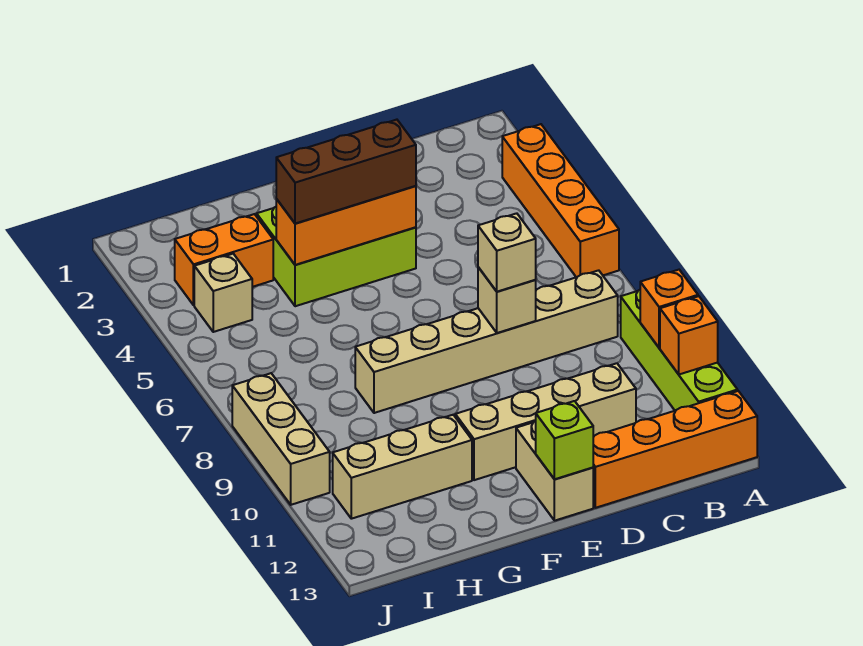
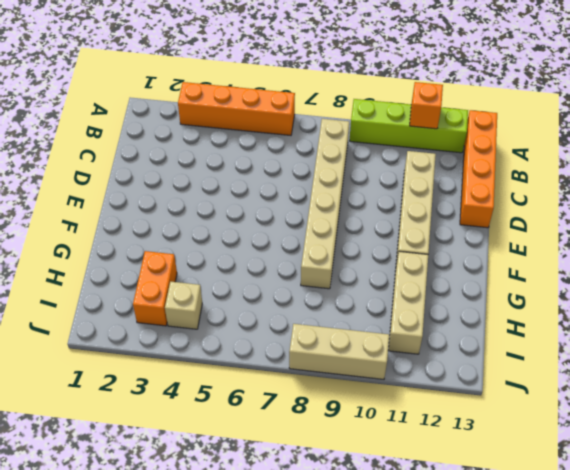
none -> lime brick E3:G4 level 1
none -> tan brick E12:E13 level 1
none -> orange brick A10 level 2

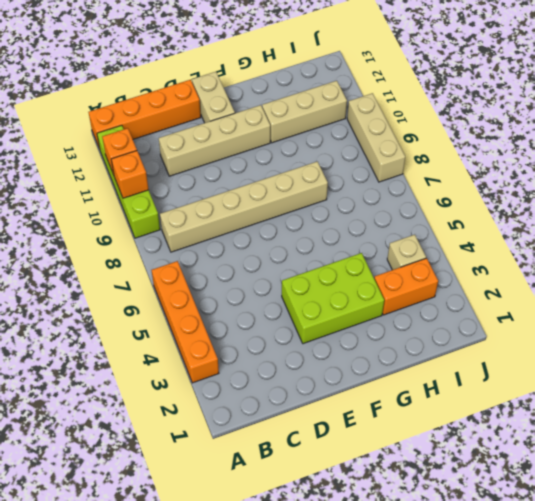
none -> tan brick D8 level 2
none -> orange brick E4:G4 level 2
none -> lime brick E13 level 2

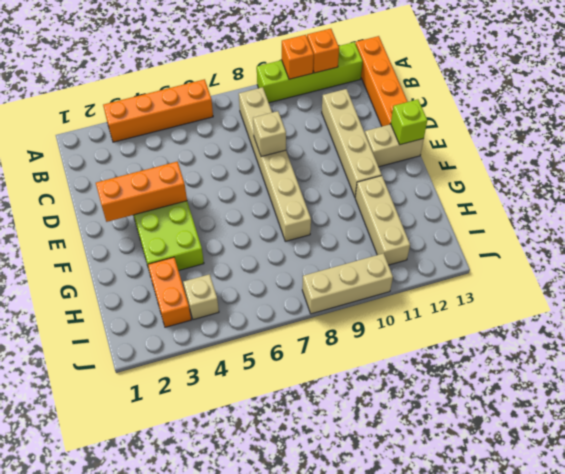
orange brick E2:E4 level 2 -> orange brick E4:G4 level 2
none -> tan brick D8 level 3
none -> brown brick E4:G4 level 3

